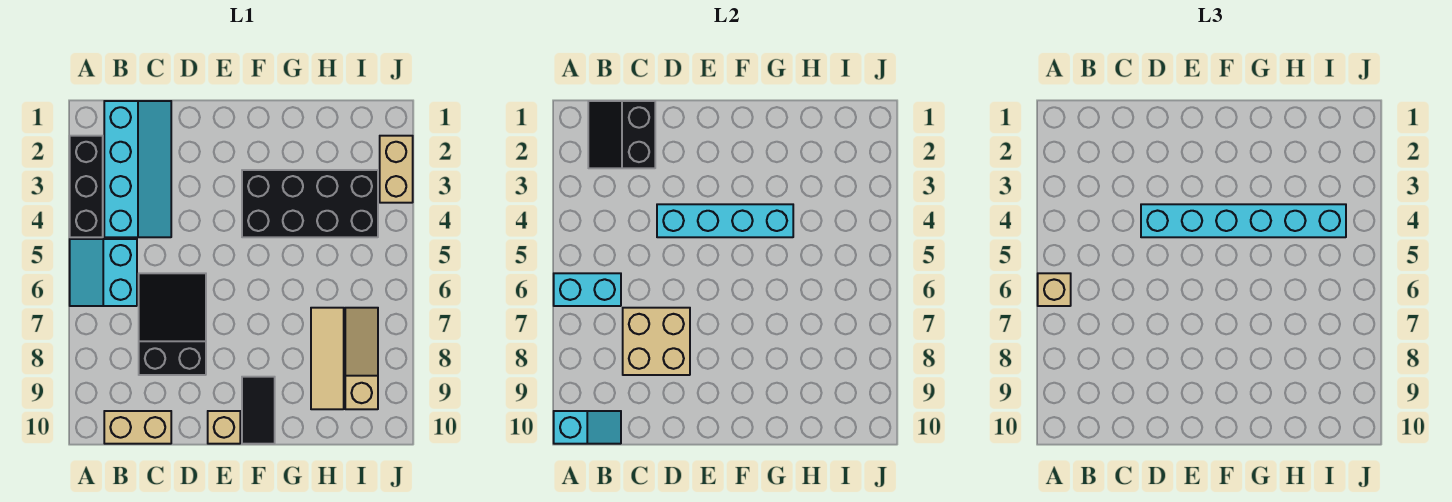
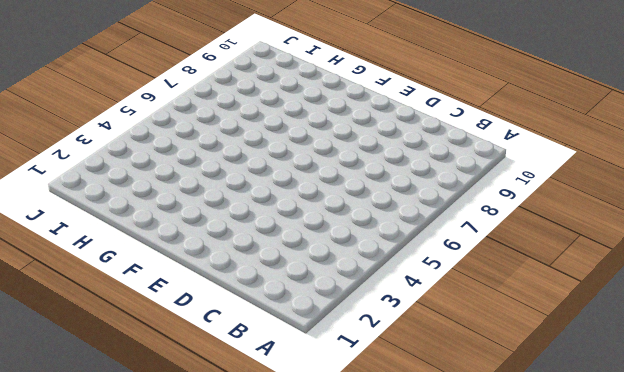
none -> black brick A2:A4 level 1
none -> cyan slope A5:B6 level 1 top B
none -> cyan slope B1:C4 level 1 top B

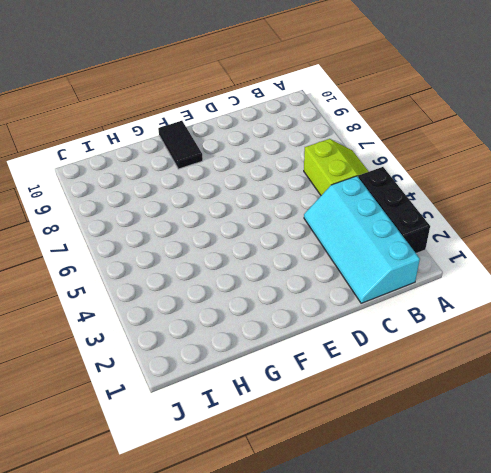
lime slope A5:B6 level 1 top B -> cyan slope A5:B6 level 1 top B
none -> tan brick B10:C10 level 1
none -> black slope C6:D8 level 1 top 8
none -> tan brick E10 level 1

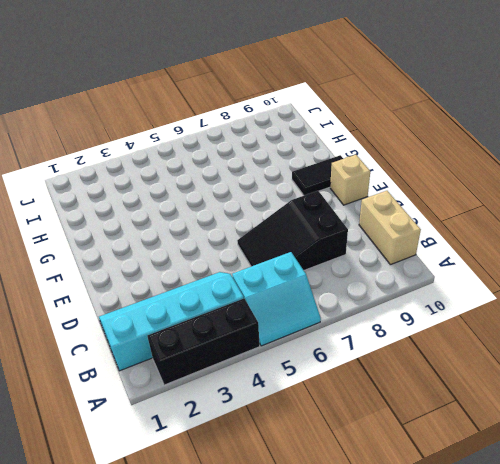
none -> black brick F3:I4 level 1
none -> tan tile H7:H9 level 1
none -> tan slope I7:I9 level 1 top 9

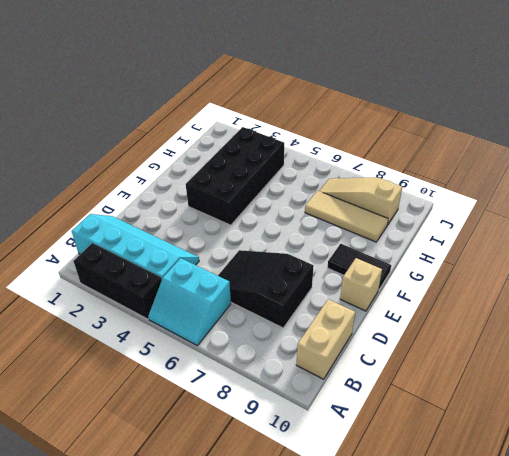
none -> tan brick J2:J3 level 1
none -> cyan brick A6:B6 level 2
none -> cyan slope A10:B10 level 2 top A

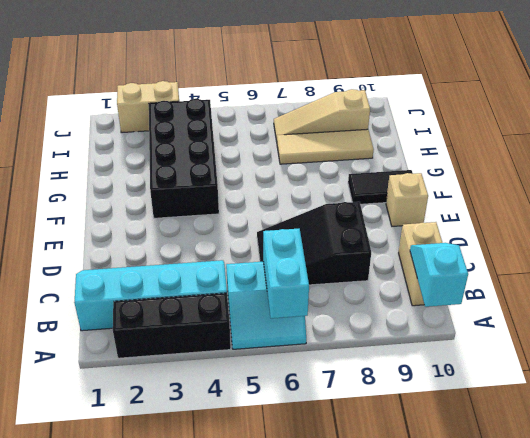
none -> black slope B1:C2 level 2 top C
none -> tan brick C7:D8 level 2
none -> cyan brick D4:G4 level 2

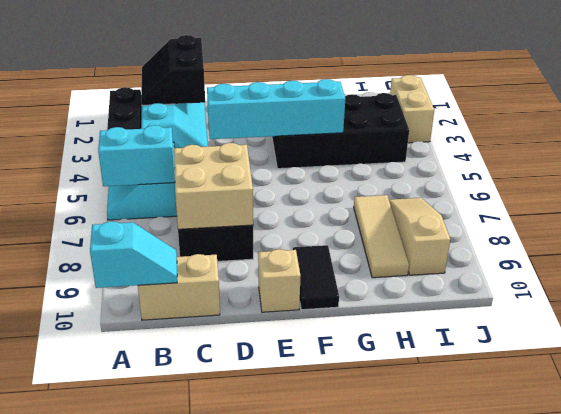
none -> tan brick A6 level 3
none -> cyan brick D4:I4 level 3

